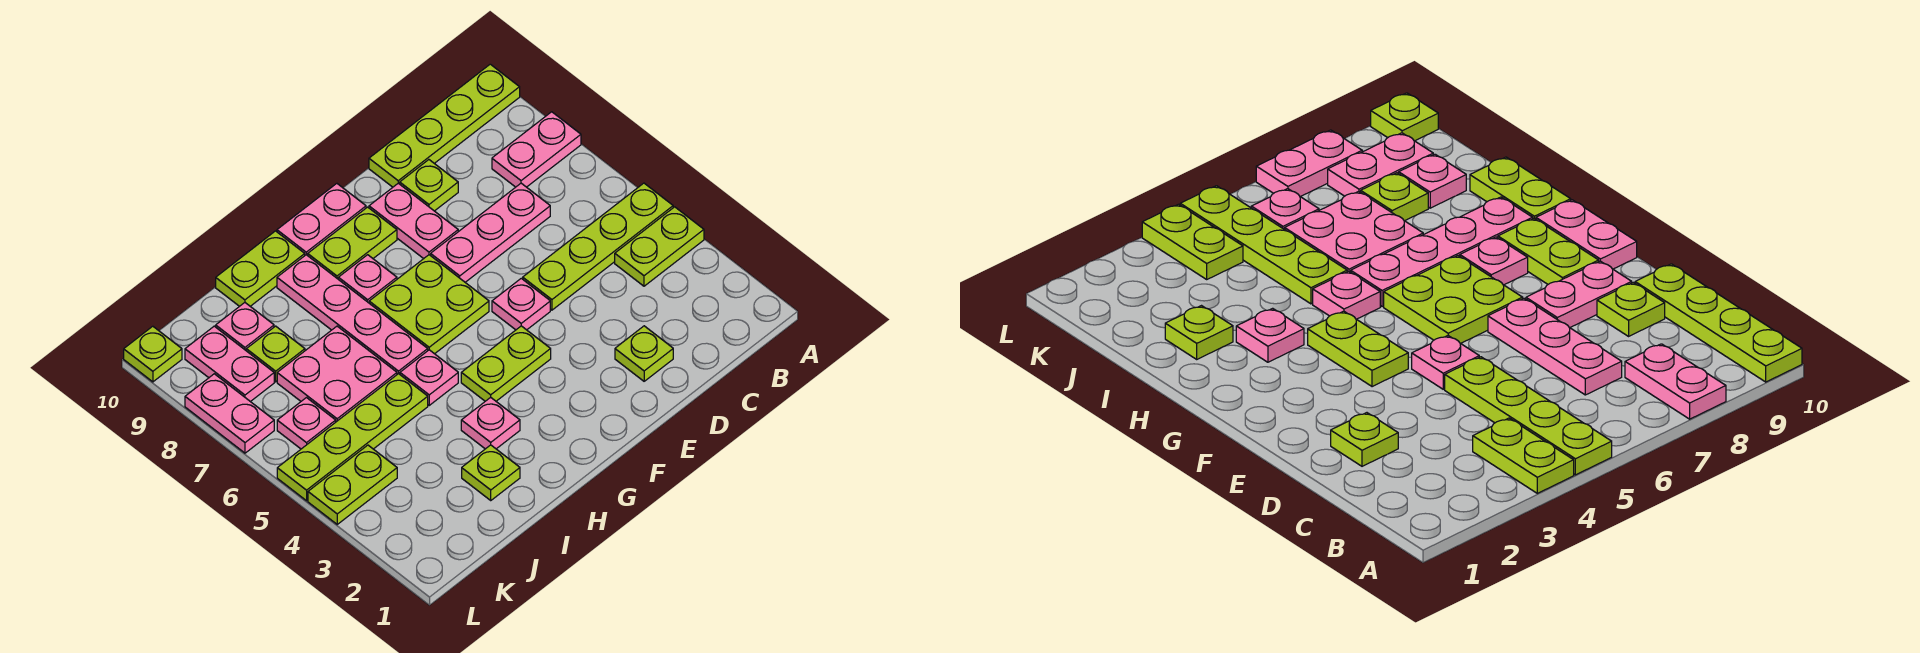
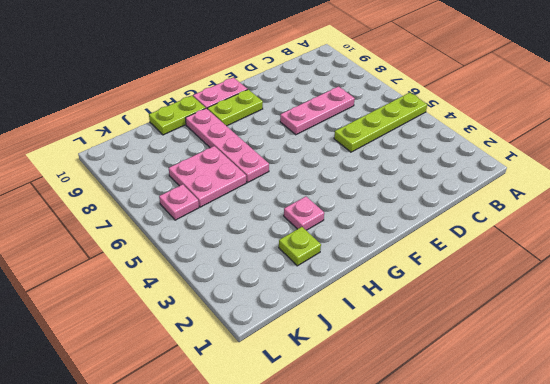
none -> lime plate A4:B4 level 1
none -> pink plate A8:B8 level 1
none -> lime plate A10:D10 level 1

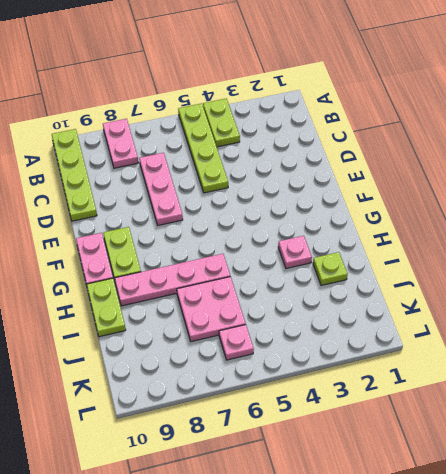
none -> lime plate D2 level 1
none -> lime plate D9 level 1
none -> pink plate E5 level 1

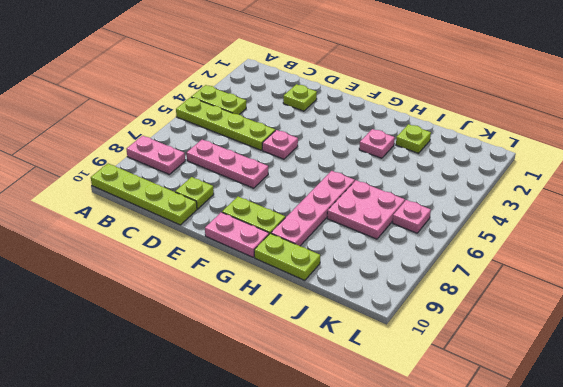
none -> pink plate E8:E9 level 1
none -> lime plate F4:G4 level 1
none -> lime plate F6:G7 level 1

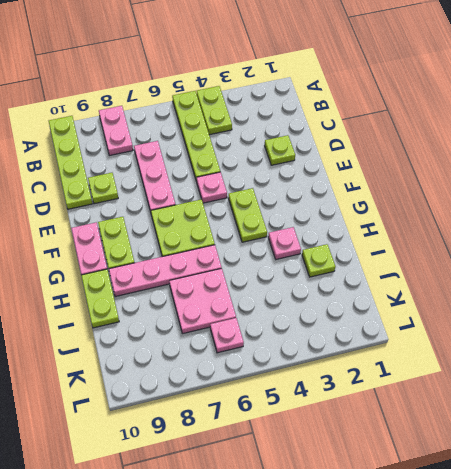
none -> pink plate E8:E9 level 1
none -> pink plate G8 level 1
none -> pink plate H5 level 1

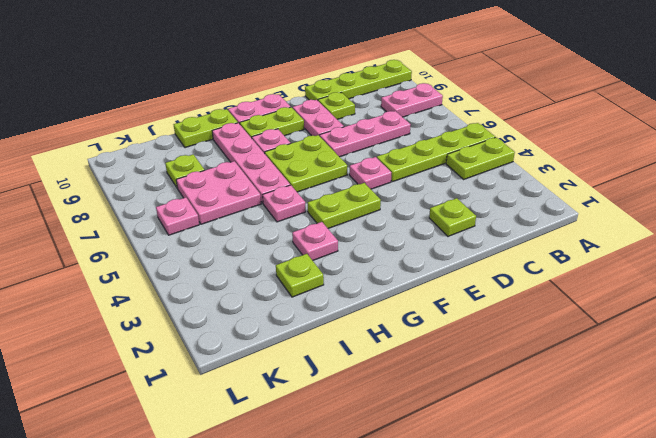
none -> lime plate I5:L5 level 1
none -> pink plate J9 level 1
none -> lime plate K4:L4 level 1

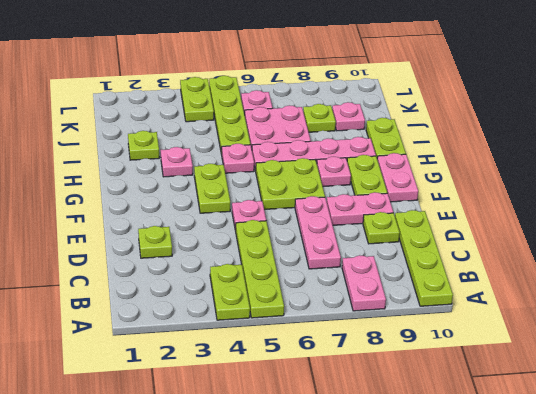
none -> pink plate K8:K9 level 1
none -> pink plate L7:L8 level 1
none -> lime plate L10 level 1

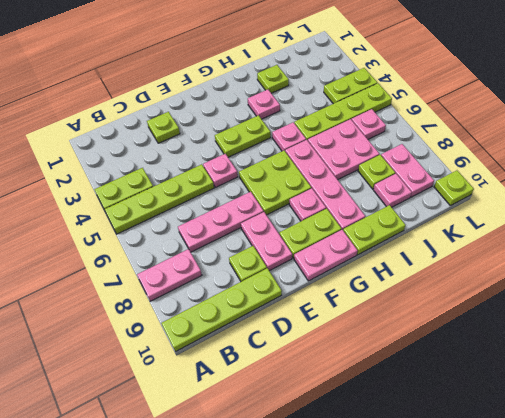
none -> pink plate L7:L8 level 1

